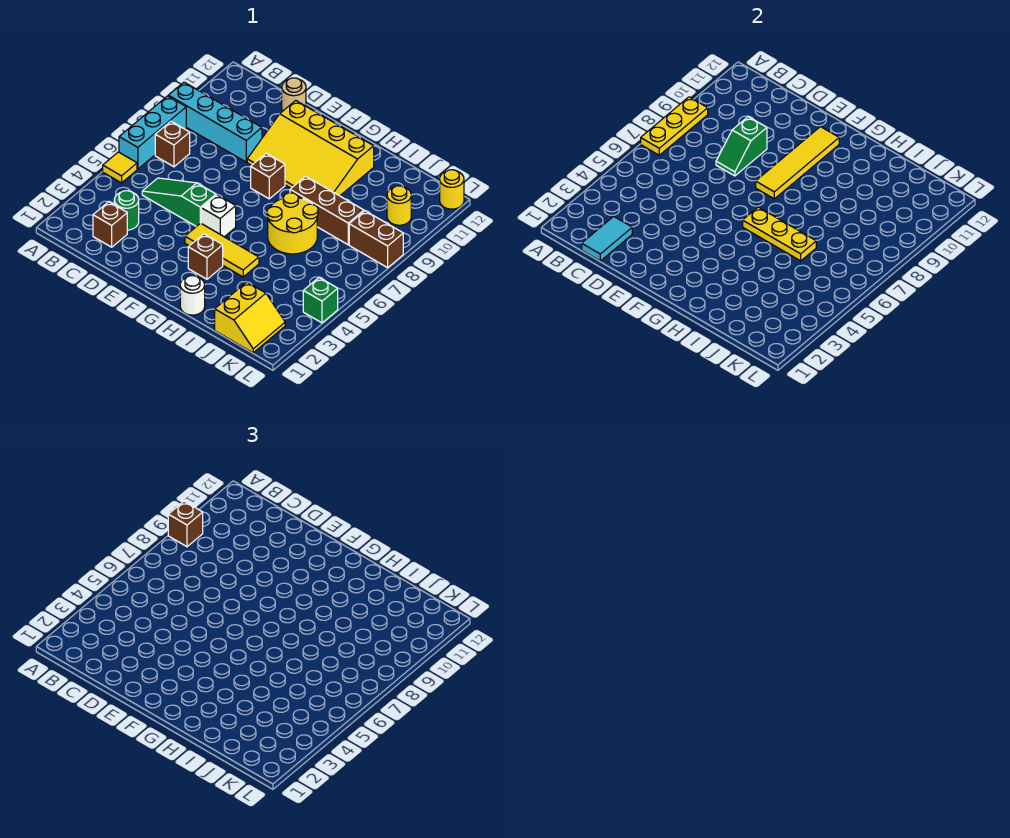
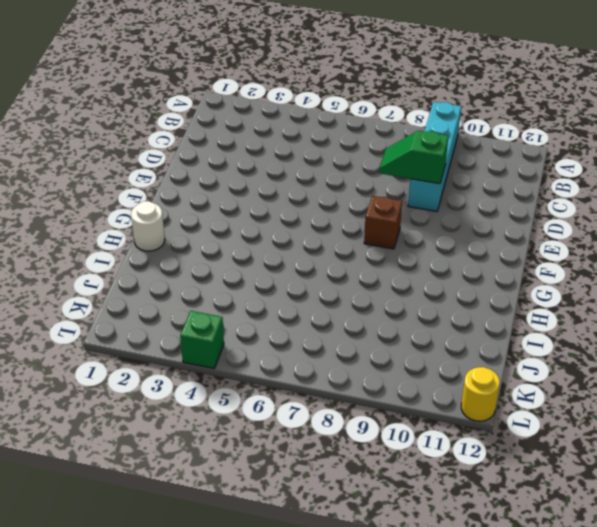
none -> yellow tile A5 level 1
none -> cyan brick A6:A8 level 1
none -> brown brick B7 level 1

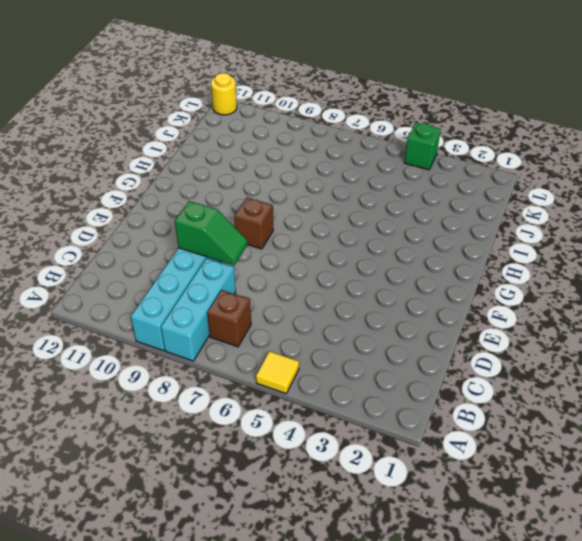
cyan brick A8:C8 level 1 -> cyan brick A6:A8 level 1
none -> brown brick C2 level 1
none -> green round brick C3 level 1
none -> green slope C5:E5 level 1 top E

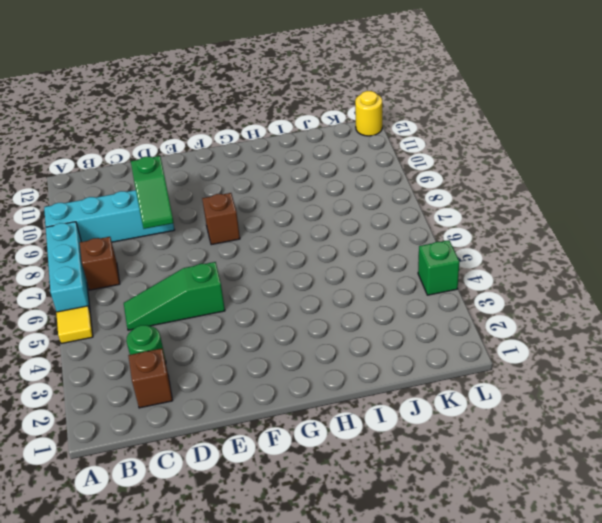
none -> tan round brick D12 level 1
none -> yellow slope E9:H11 level 1 top 11
none -> yellow tile F4:H4 level 1

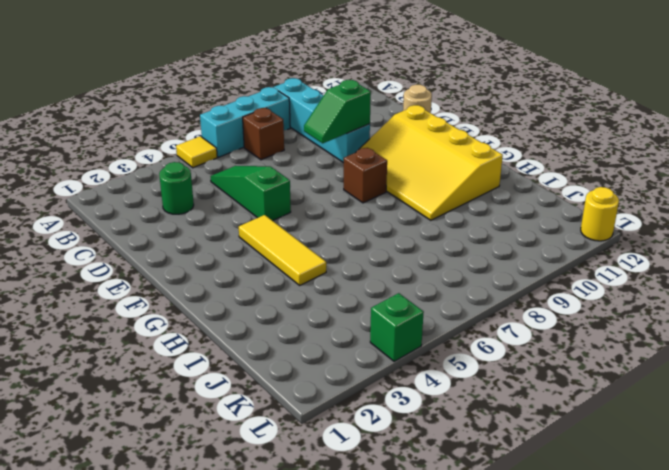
none -> brown brick C2 level 1
none -> white brick F5 level 1
none -> brown brick G3 level 1

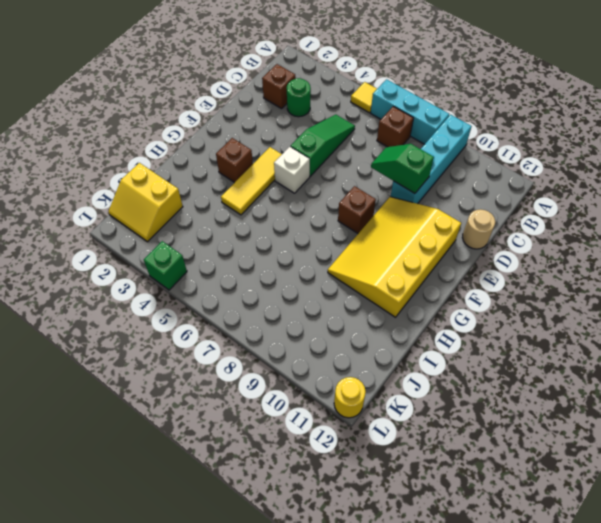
none -> white round brick H1 level 1
none -> yellow round brick H6:I7 level 1
none -> brown brick H8:J8 level 1

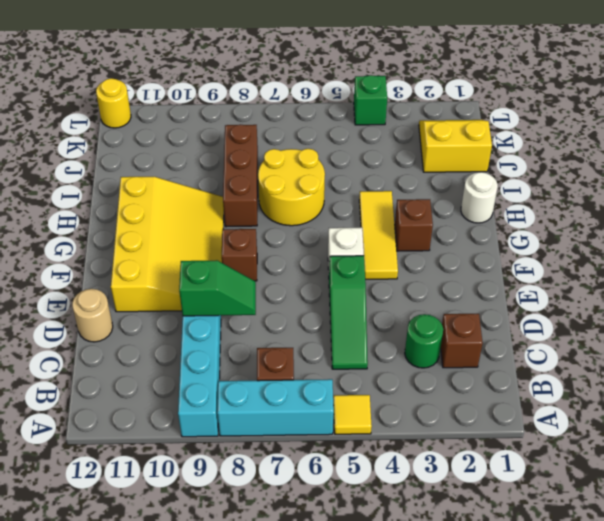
none -> brown brick K8:L8 level 1
none -> yellow round brick K10 level 1
none -> yellow plate A7:A9 level 2

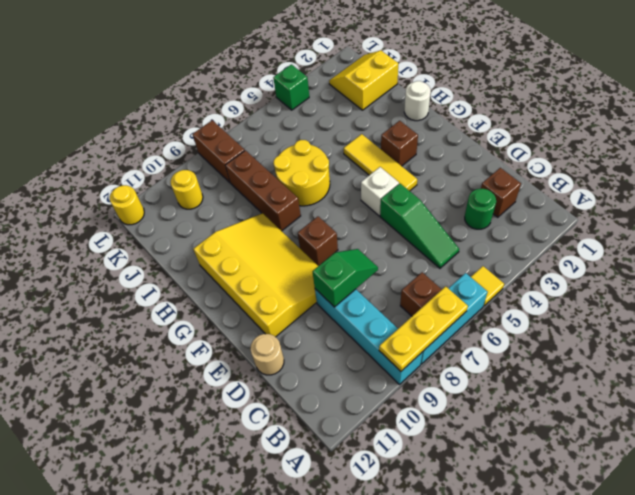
none -> cyan tile C1:C2 level 2
none -> yellow tile F8:F11 level 2
none -> yellow plate G6:I6 level 2

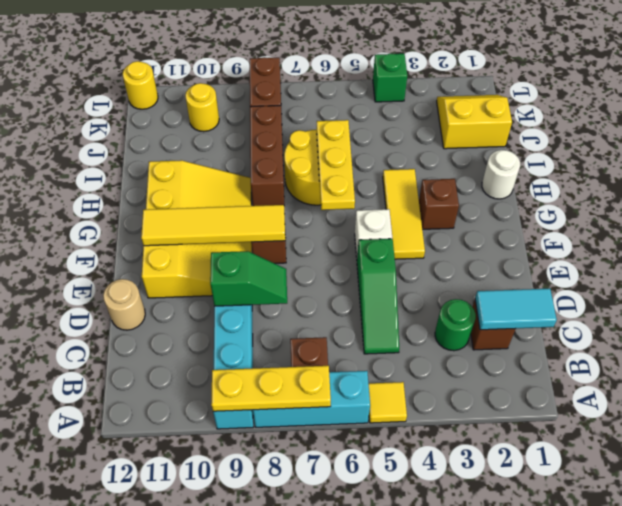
none -> brown brick A9 level 3

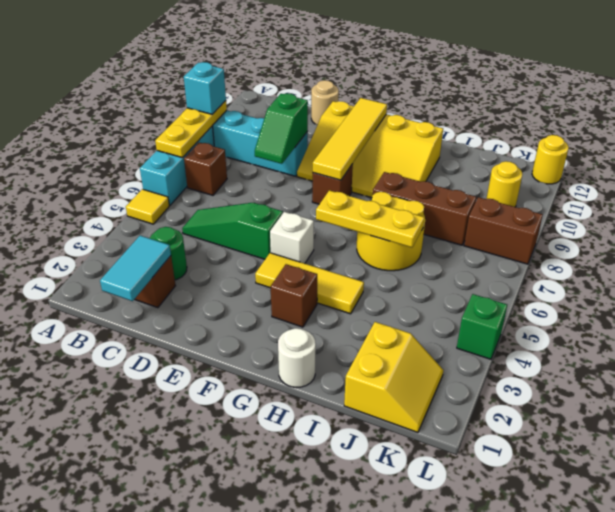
cyan brick A9 level 3 -> brown brick A9 level 3

